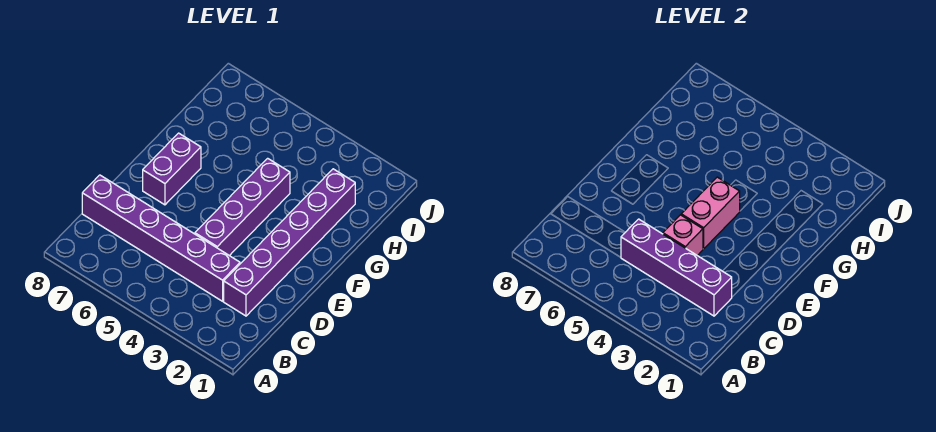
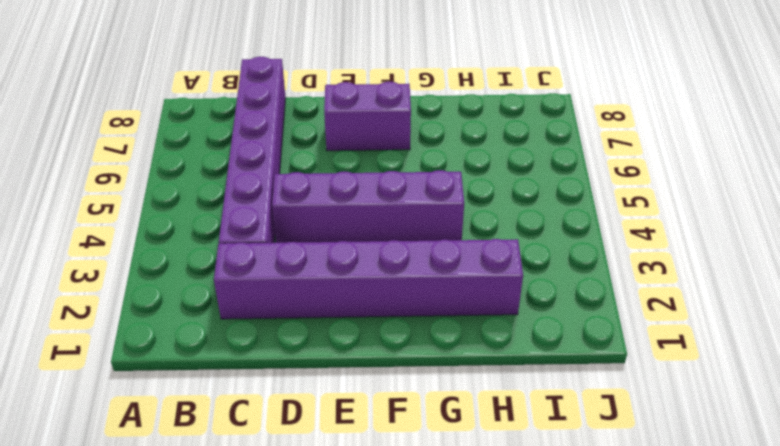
none -> purple brick C2:C5 level 2
none -> pink brick D4 level 2

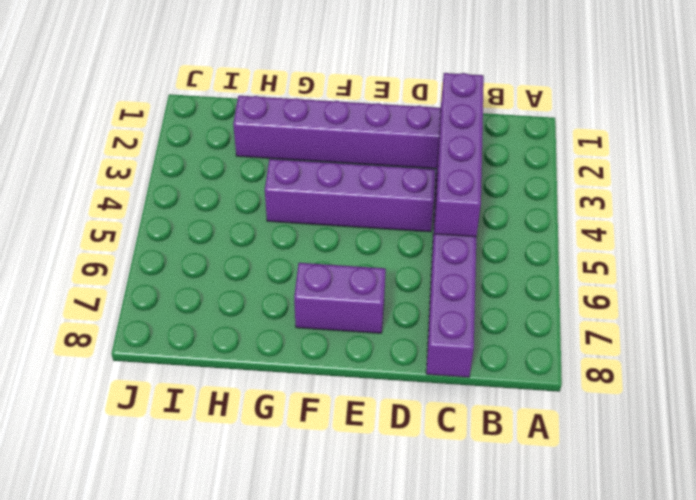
none -> pink brick D4 level 2
none -> pink brick E4:F4 level 2

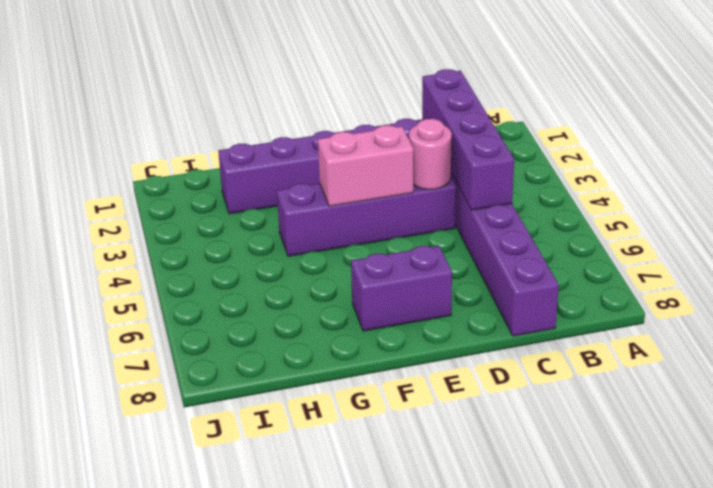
pink round brick D4 level 2 -> pink brick D4 level 2

